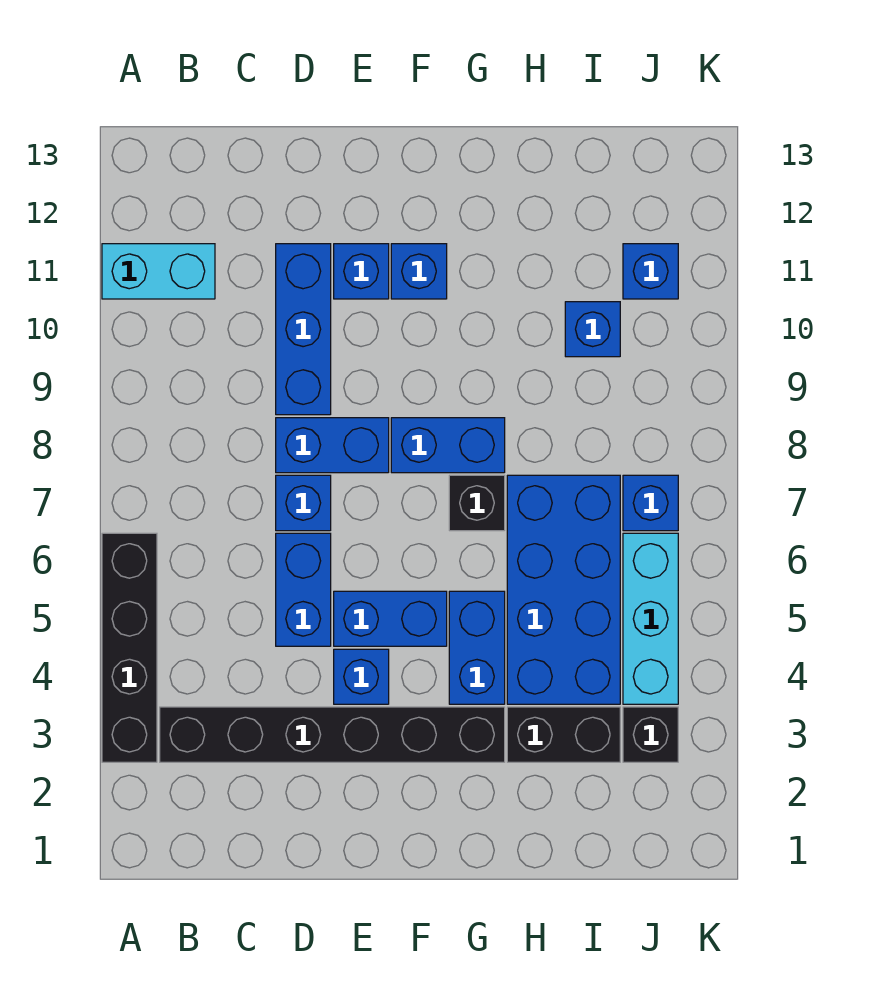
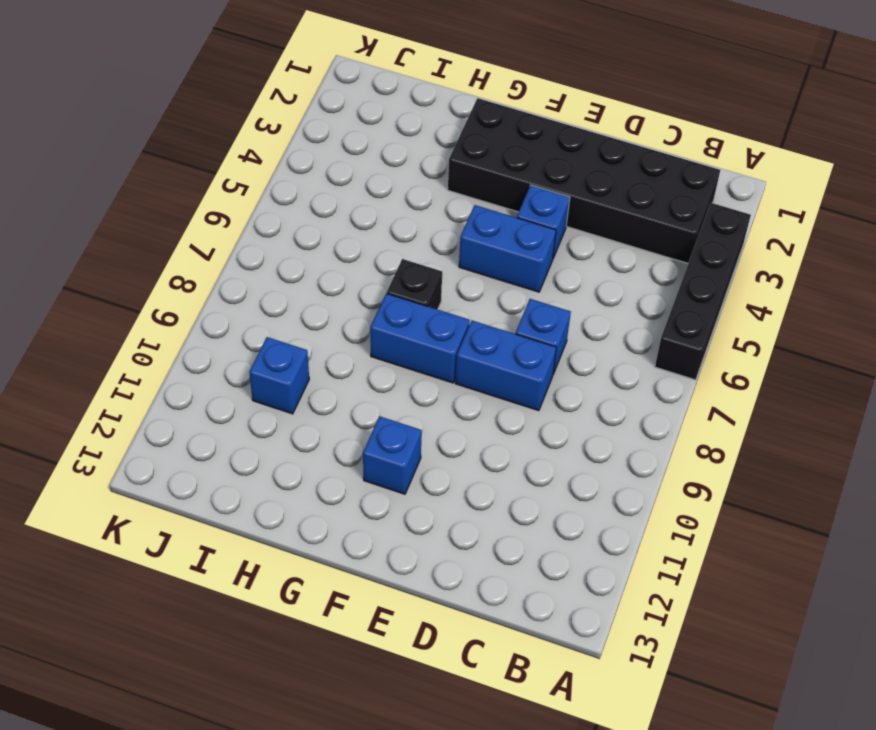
black brick B2:G3 level 1 -> black brick B3:G3 level 1
none -> cyan brick A11:B11 level 1
none -> blue brick D5:D6 level 1
none -> blue brick D9:D11 level 1

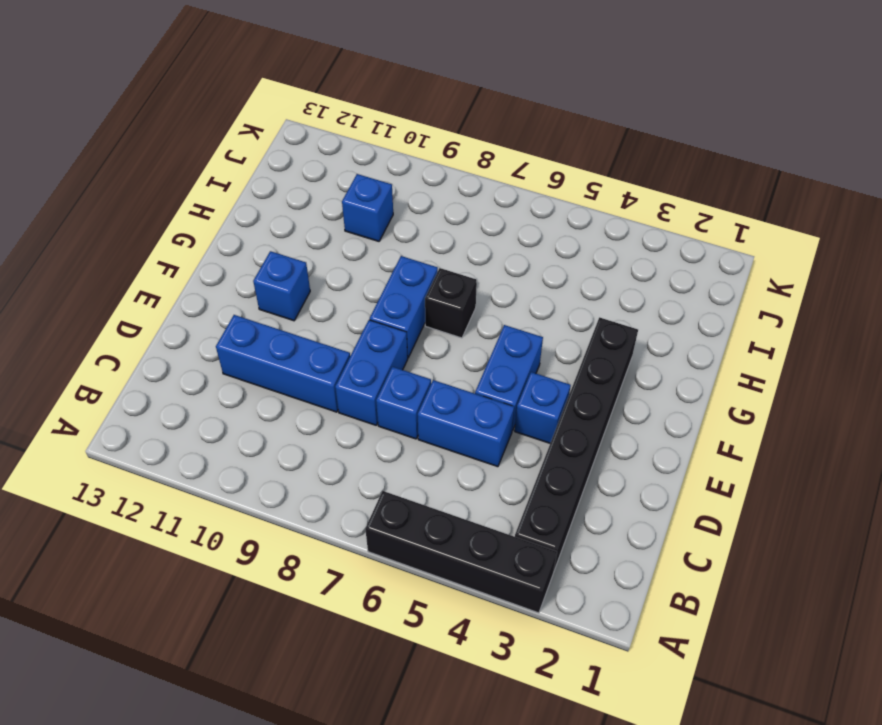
none -> cyan brick A11:B11 level 1
none -> blue brick E11 level 1
none -> blue brick G4:G5 level 1

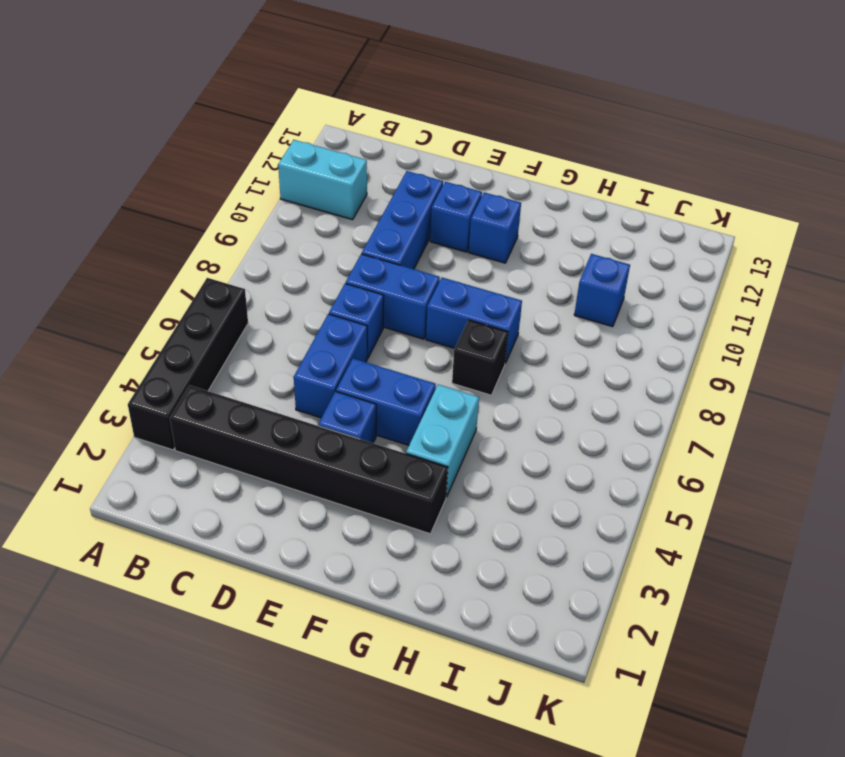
cyan brick G4:G5 level 1 -> blue brick G4:G5 level 1
none -> black brick H3:I3 level 1
none -> blue brick H4:I7 level 1
none -> black brick J3 level 1

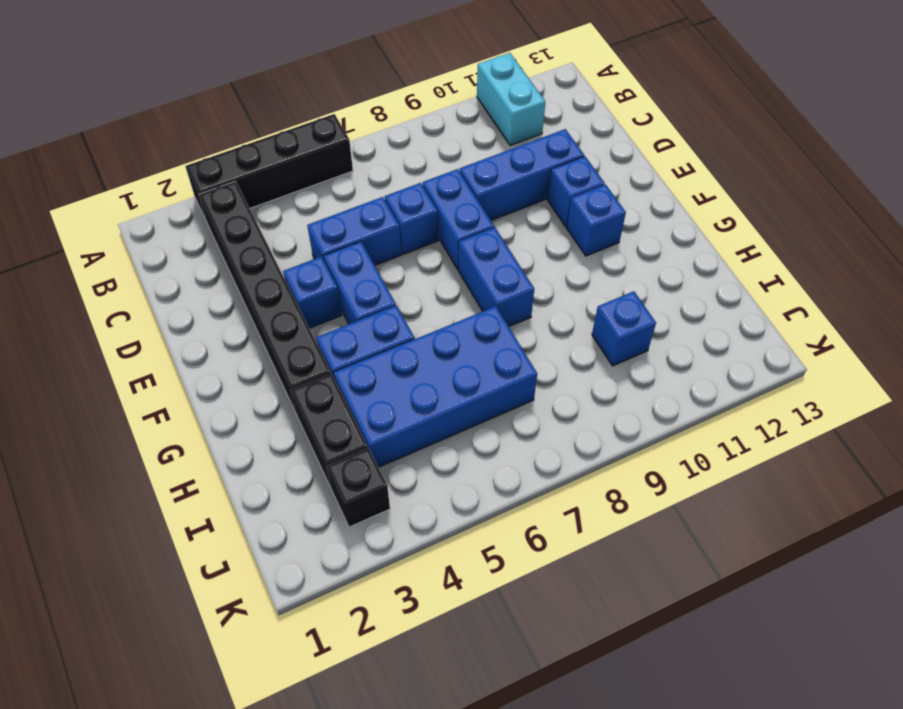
none -> black brick G7 level 1
none -> cyan brick J4:J6 level 1
none -> blue brick J7 level 1

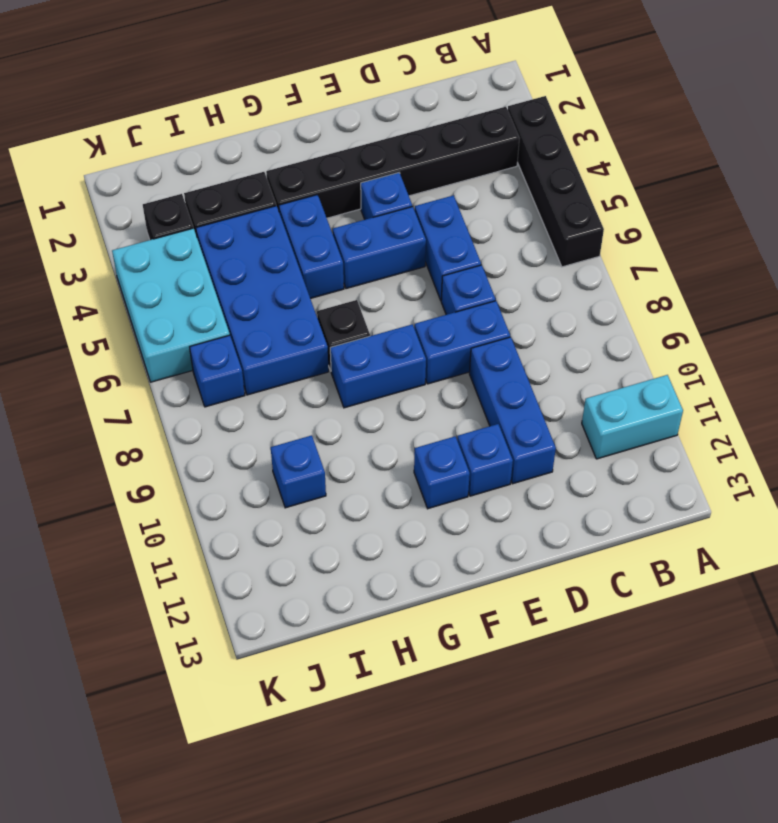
cyan brick J4:K6 level 1 -> cyan brick J4:J6 level 1
none -> blue brick J11 level 1

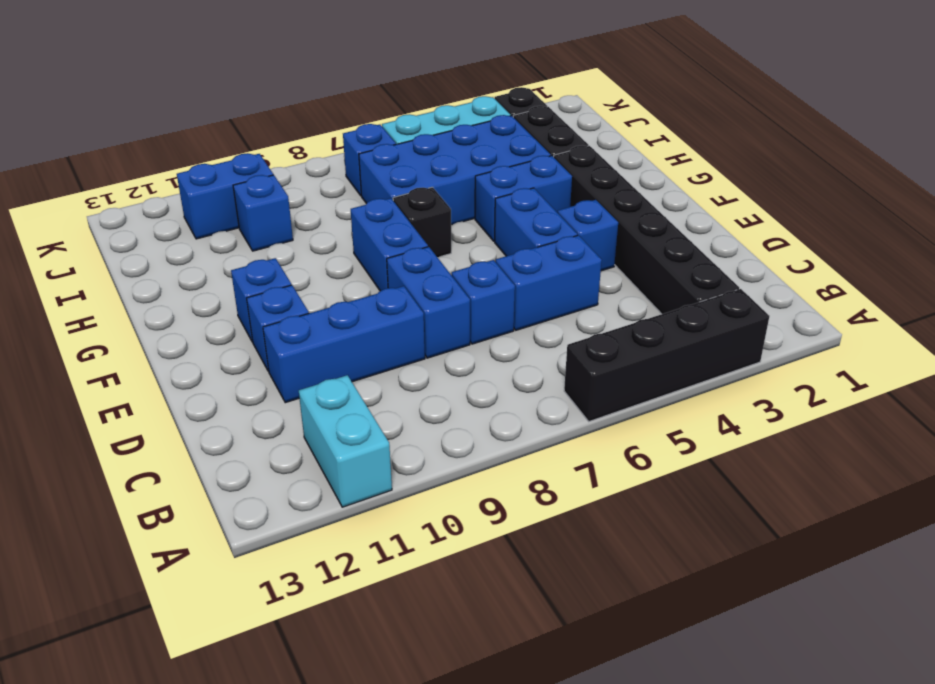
blue brick J10:J11 level 1 -> blue brick J11 level 1

